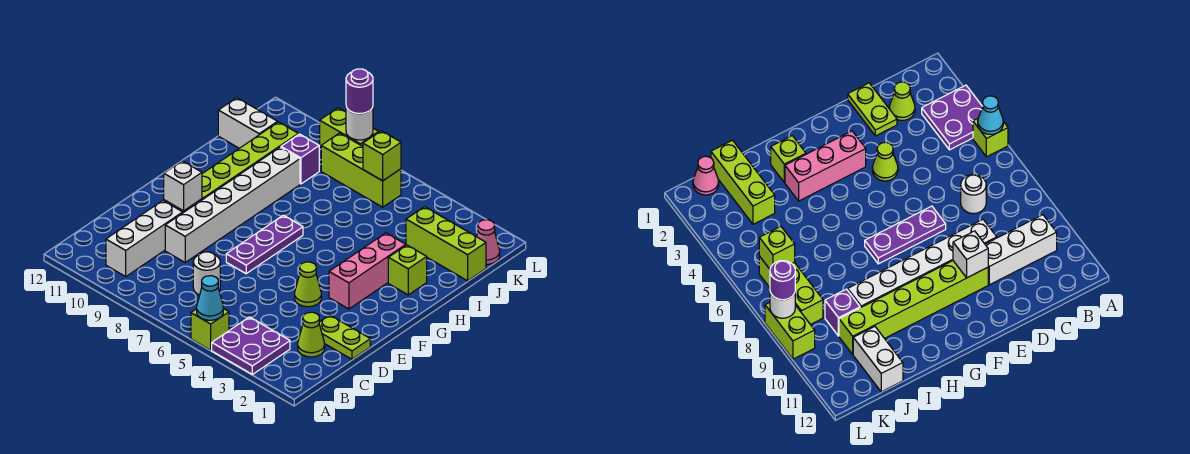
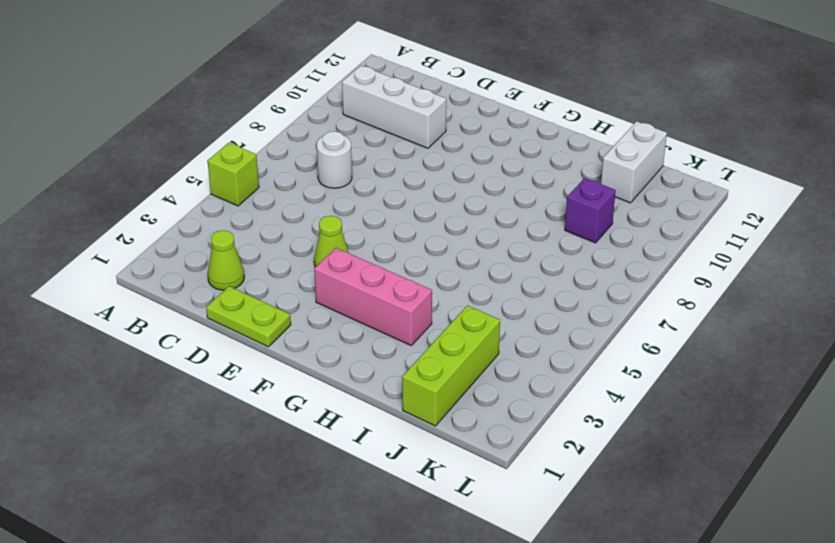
lime plate D1:E1 level 1 -> lime plate D1:D2 level 1
none -> purple plate A3:B4 level 1
none -> white brick D9:I9 level 1
none -> purple plate E7:G7 level 1

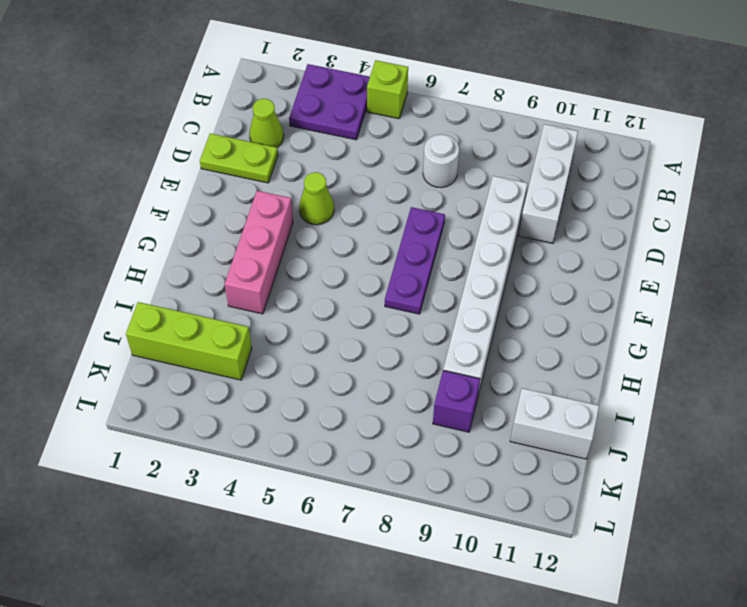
none -> lime brick E10:J10 level 1
none -> lime brick H2 level 1
none -> pink cone K1 level 1

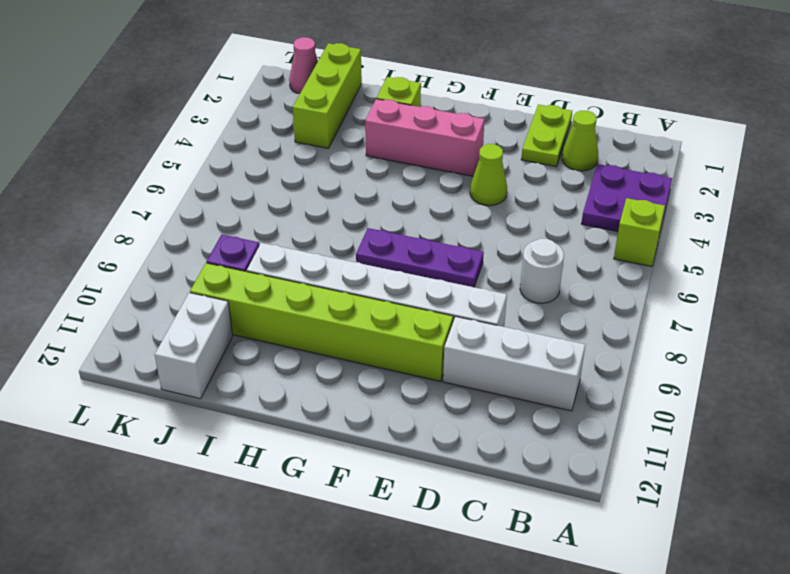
none -> lime brick K6:K8 level 1
none -> lime brick L8:L9 level 1
none -> cyan cone A5 level 2

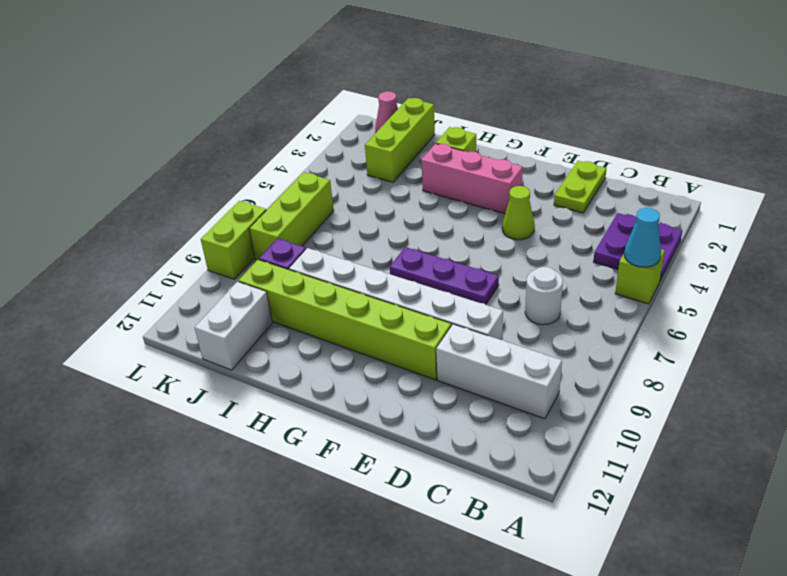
none -> lime cone C2 level 1
none -> white brick E10 level 2
none -> lime brick K6 level 2

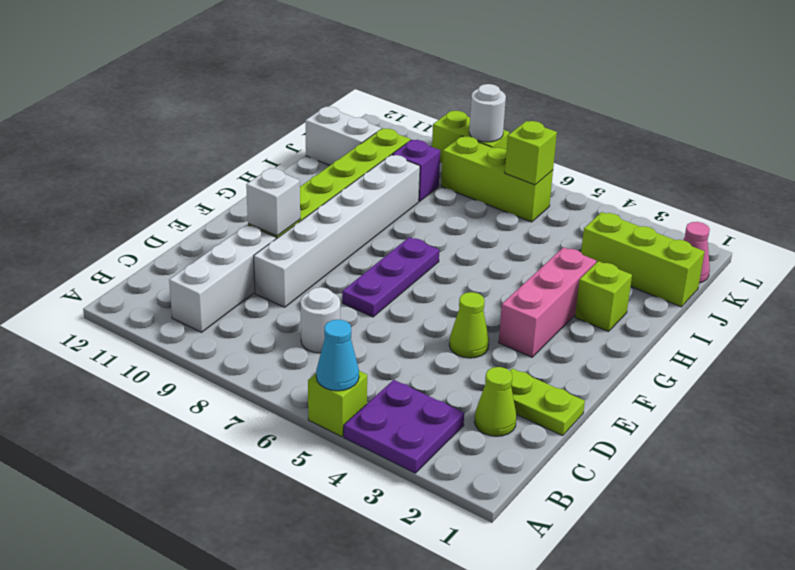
none -> purple round brick L8 level 3

